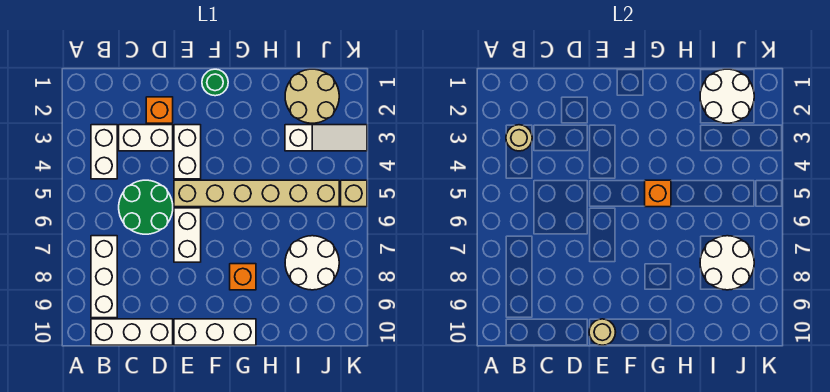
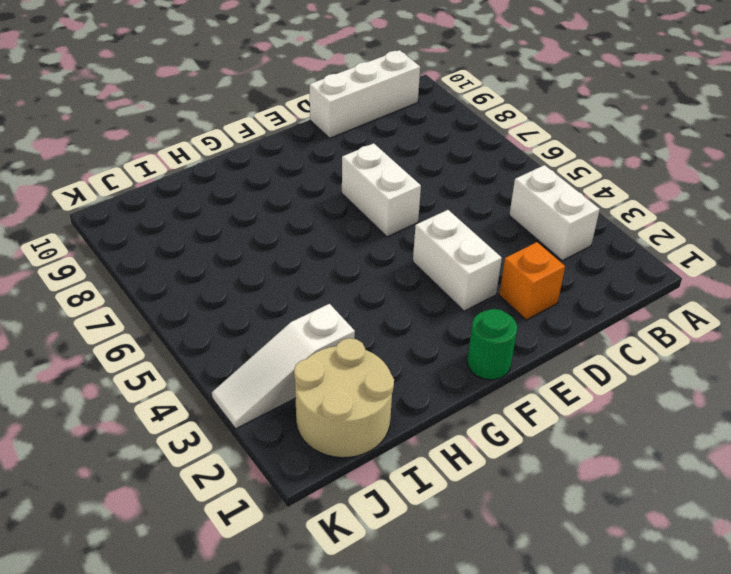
none -> white brick B7:B9 level 1
none -> white brick C3:D3 level 1
none -> green round brick C5:D6 level 1

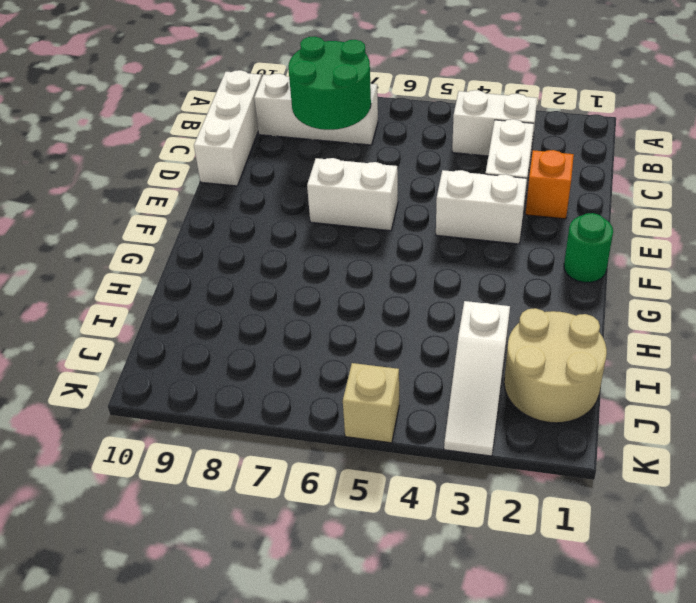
green round brick B7:C8 level 2 -> green round brick C5:D6 level 1
none -> tan brick E5:J5 level 1
none -> white brick E10:G10 level 1
none -> orange brick G8 level 1

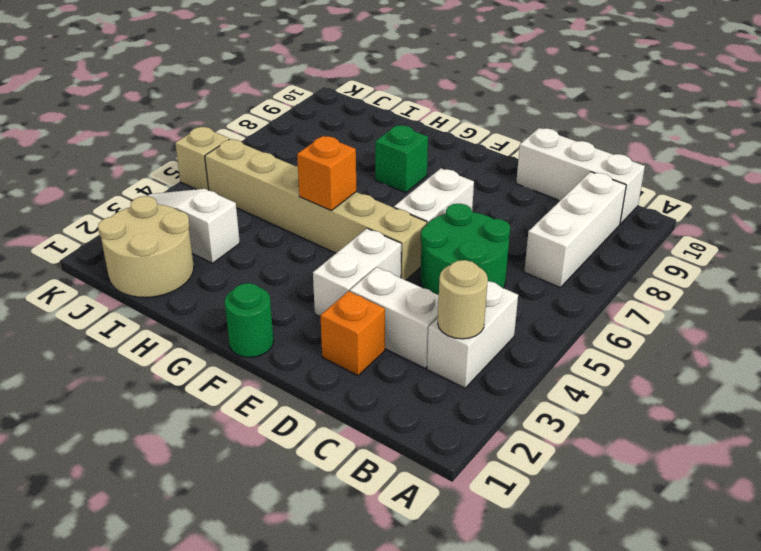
green brick G8 level 1 -> orange brick G8 level 1
none -> white brick E10:G10 level 1
none -> white round brick I7:J8 level 1
none -> tan round brick E10 level 2

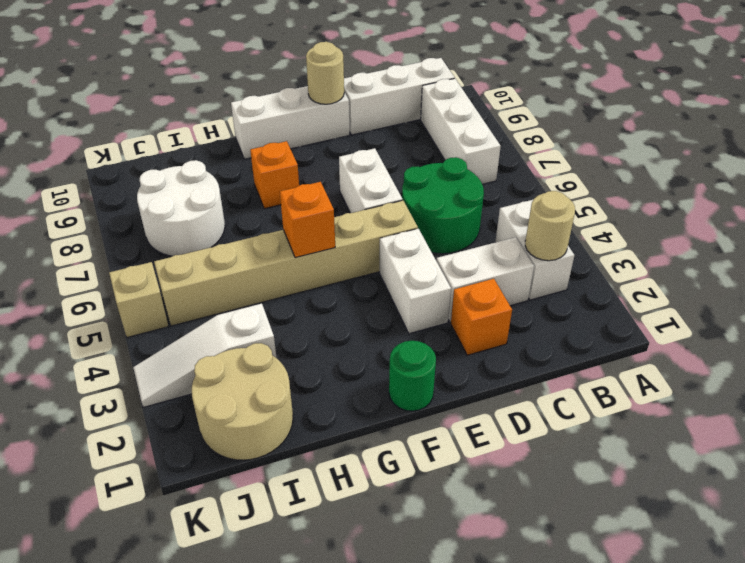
none -> white round brick I1:J2 level 2
none -> white round brick I7:J8 level 2

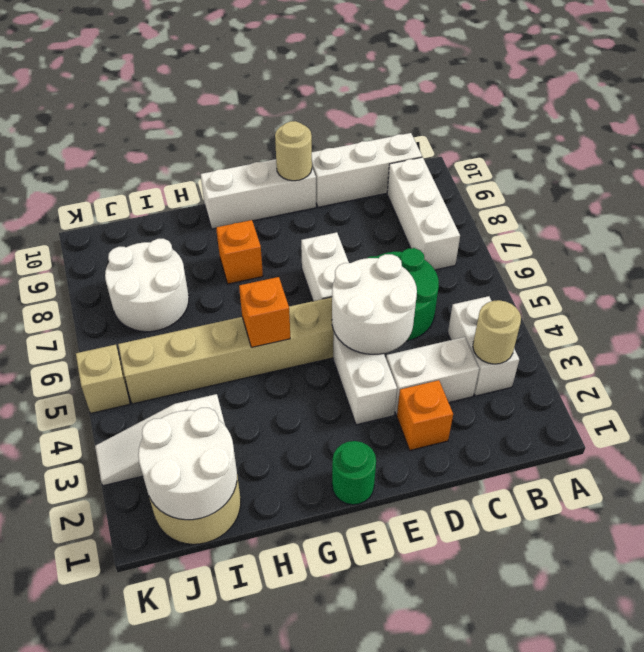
white round brick D4:E5 level 2 -> white round brick I7:J8 level 2

